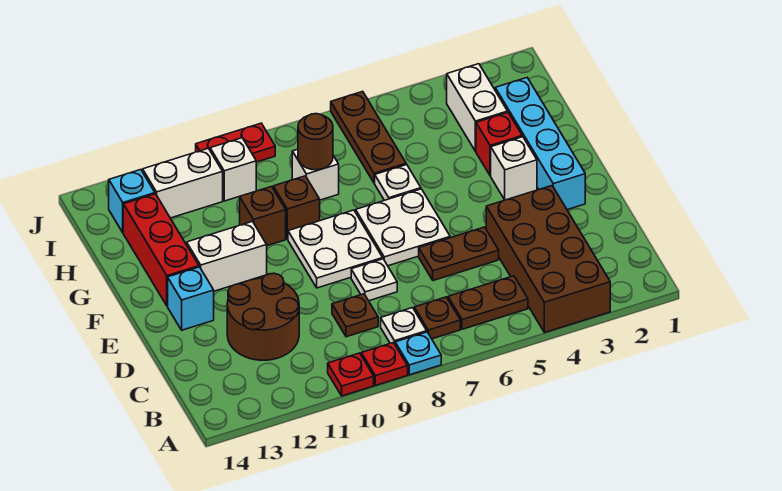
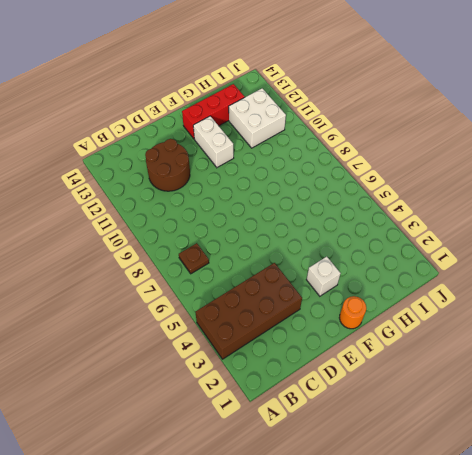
orange round brick F1 level 1 -> none
white brick H11:I12 level 1 -> white brick I11:I12 level 1
none -> cyan plate A8 level 1
none -> red plate A9 level 1
none -> red plate A10 level 1
none -> brown plate B5:B6 level 1

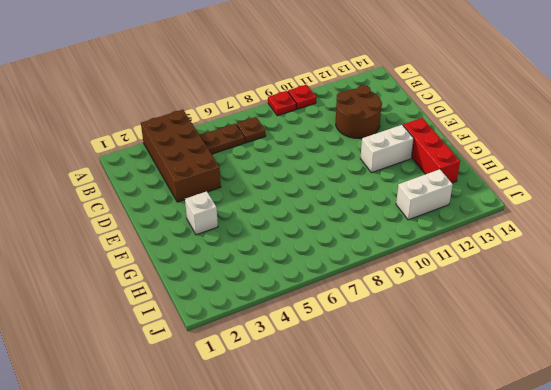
none -> cyan plate A8 level 1
none -> white plate B8 level 1
none -> brown plate C9 level 1
none -> brown plate D5:D6 level 1

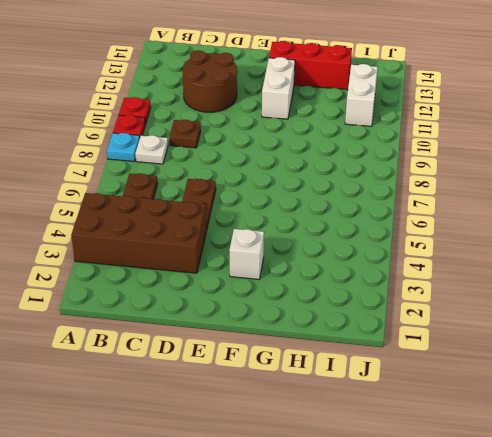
none -> brown plate B7 level 1
none -> white plate D8 level 1
none -> cyan brick E2:H2 level 1
none -> white plate E6:F7 level 1

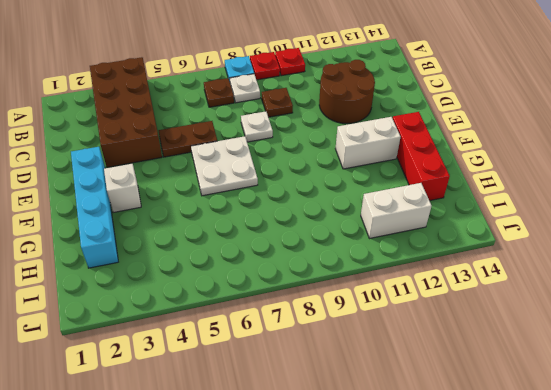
none -> brown plate B5:B6 level 1
none -> white plate E8:F9 level 1
none -> cyan brick E13 level 1
none -> red brick G3 level 1

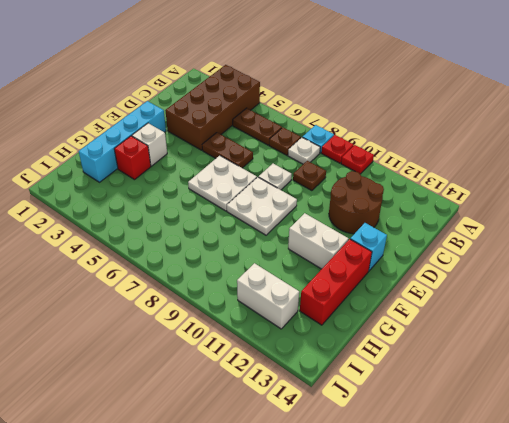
none -> white plate G6 level 1
none -> brown brick G9 level 1
none -> brown brick G10 level 1
none -> white brick H3:I3 level 1

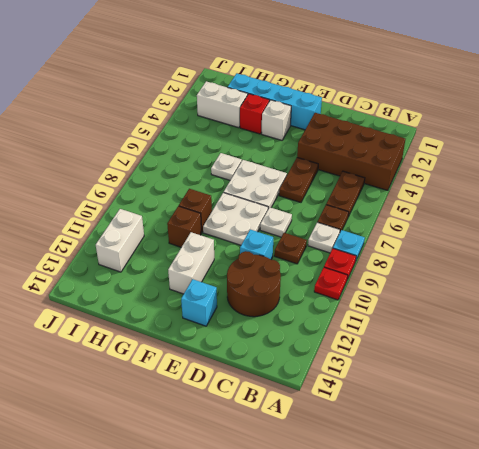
cyan brick D10 level 1 -> cyan brick I13 level 1
none -> red brick F13:H13 level 1
none -> brown plate H6:J6 level 1
none -> white brick H8 level 1
none -> white brick I10 level 1

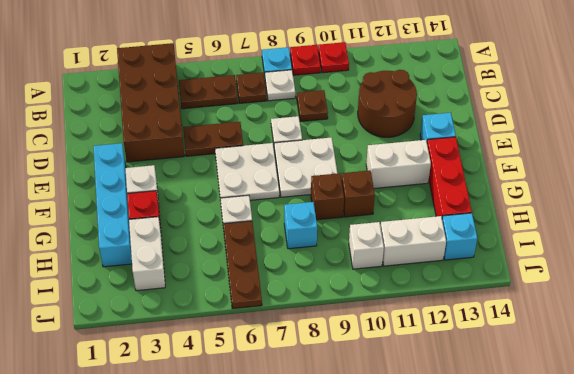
cyan brick H8 level 1 -> white brick H8 level 1
none -> red plate J9:J10 level 1
none -> brown round brick H8 level 2

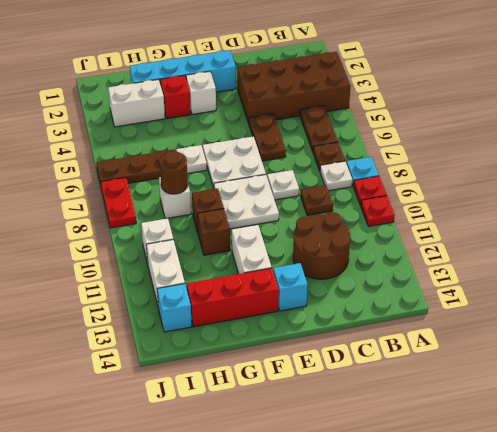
red plate J7:J8 level 1 -> red plate J9:J10 level 1

